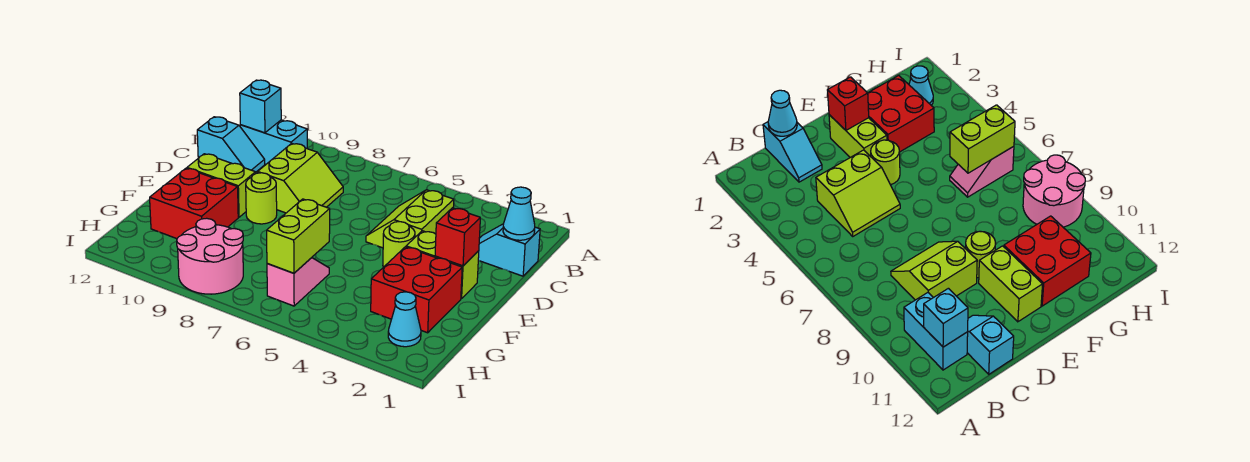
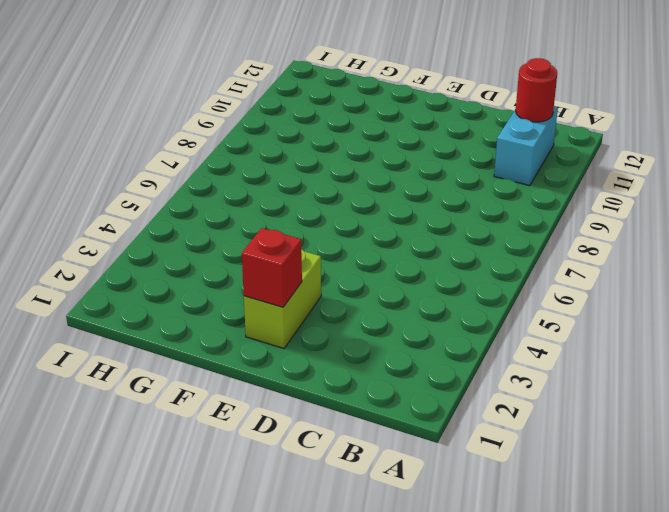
red round brick B11 level 2 -> cyan brick B11 level 2
none -> cyan slope C1:C2 level 1 top 1
none -> lime slope C4:D5 level 1 top 4
none -> lime slope C8:D9 level 1 top 9

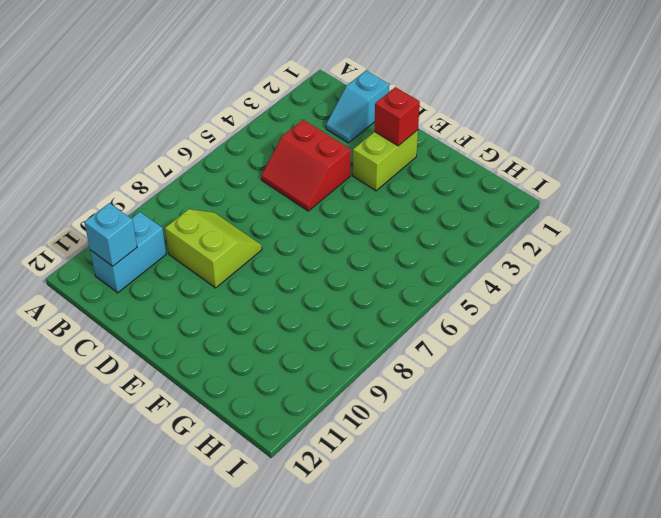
red slope C4:D5 level 1 top 4 -> lime slope C4:D5 level 1 top 4
none -> cyan slope C11:C12 level 1 top 12
none -> lime round brick E4 level 1
none -> lime round brick E9 level 1

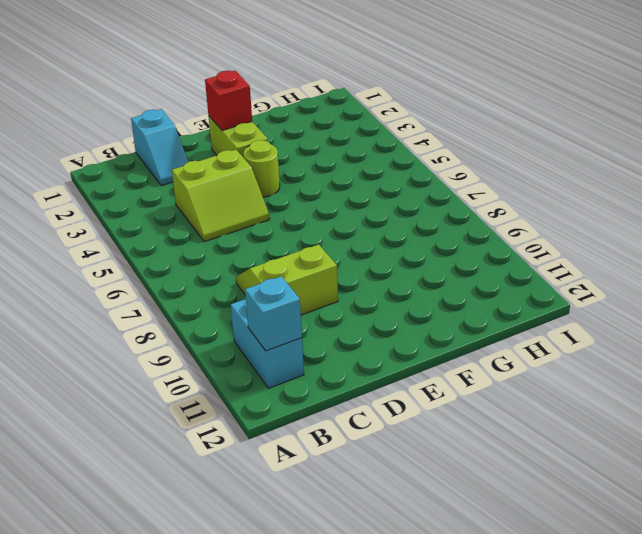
none -> cyan slope C11:C12 level 1 top 12
none -> lime round brick E9 level 1
none -> lime brick E10:E11 level 1

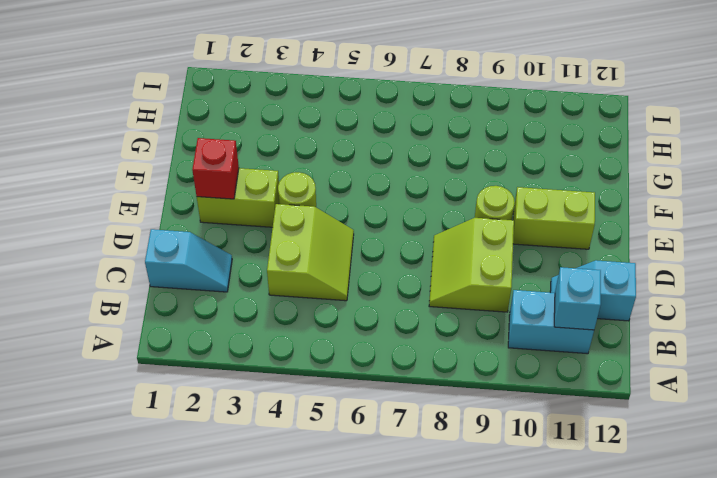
none -> red brick F2:G3 level 1
none -> red brick F10:G11 level 1
none -> pink slope G6:H6 level 1 top H

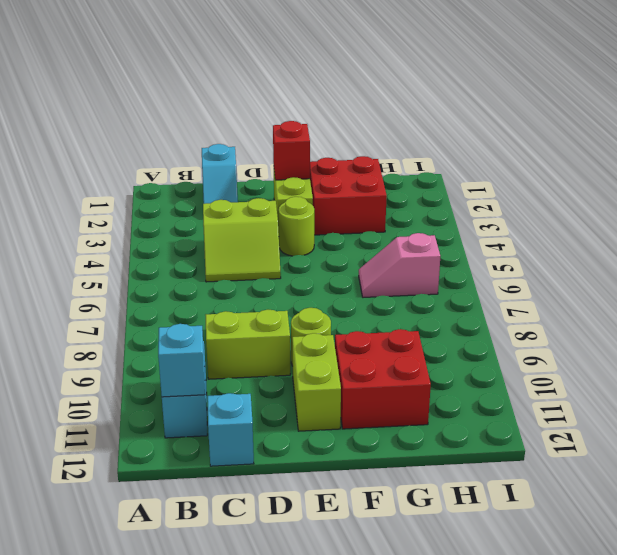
none -> cyan cone H2 level 1
none -> pink round brick H8:I9 level 1
none -> cyan cone C1 level 2

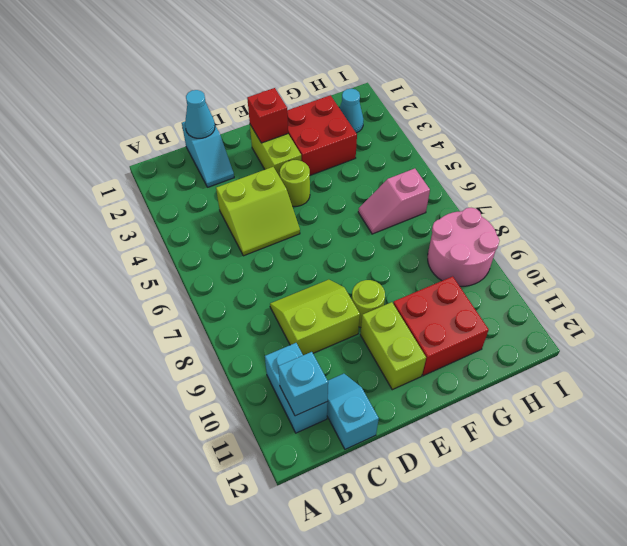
none -> lime brick G6:H6 level 2

